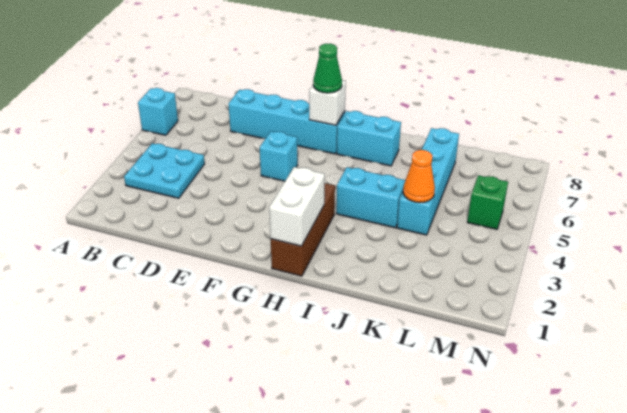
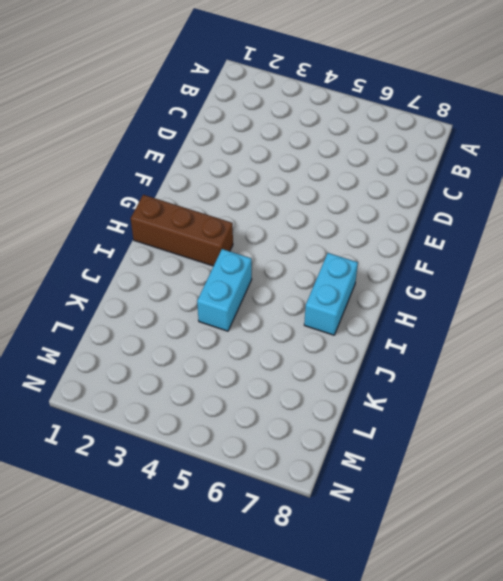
none -> cyan brick A6 level 1
none -> cyan plate B3:C4 level 1
none -> cyan brick D7:G7 level 1

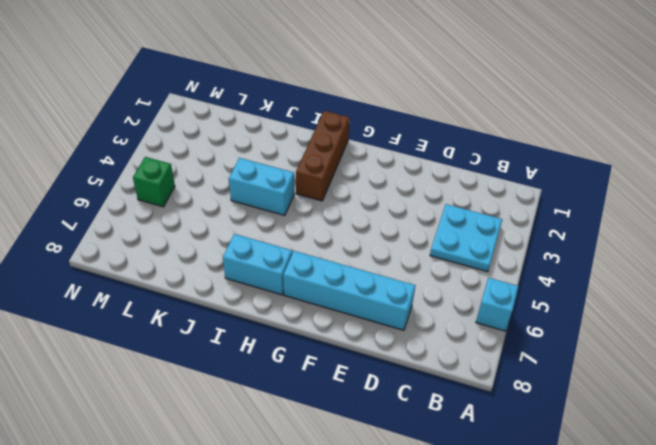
none -> cyan brick F5 level 1
none -> cyan brick K4:K7 level 1
none -> white brick G7 level 2

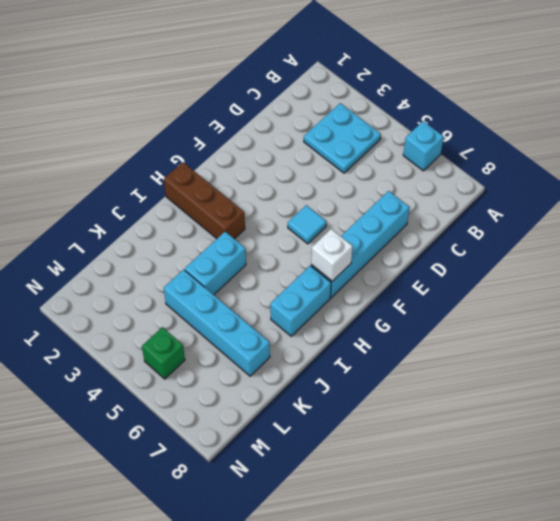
cyan tile F5 level 1 -> cyan brick F5 level 1
none -> white brick H1:H2 level 2
none -> orange cone K4 level 2
none -> green cone G7 level 3

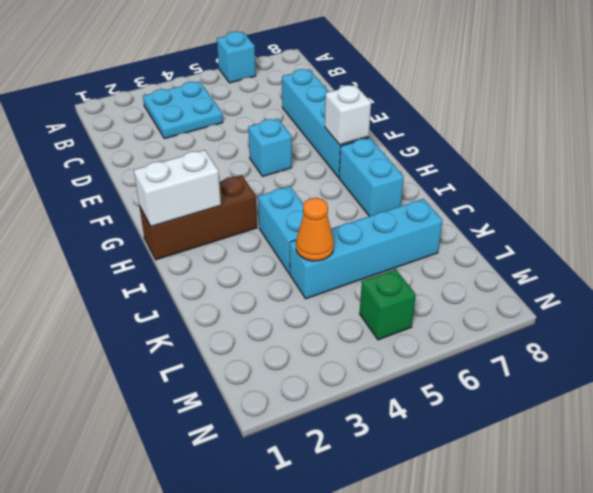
none -> green cone G7 level 3

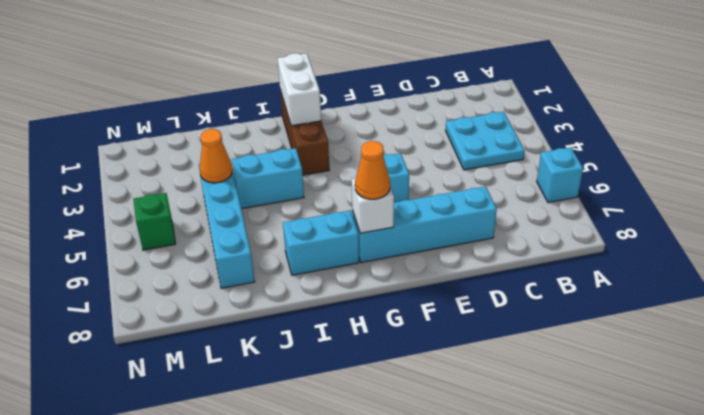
orange cone G7 level 3 -> green cone G7 level 3

